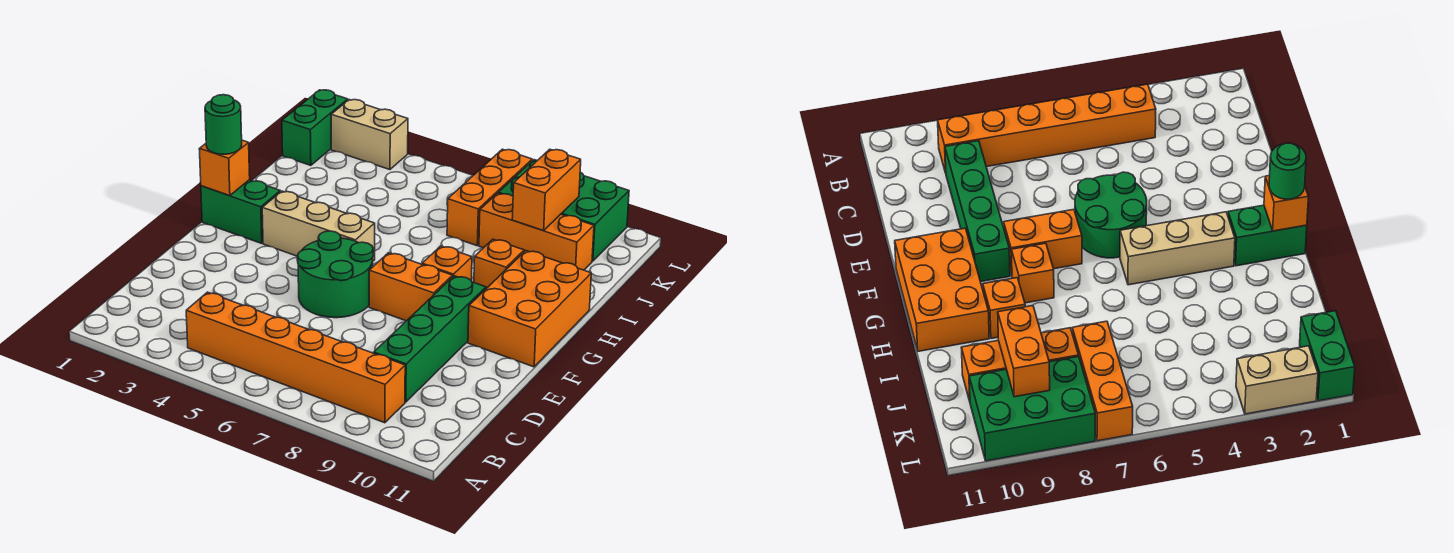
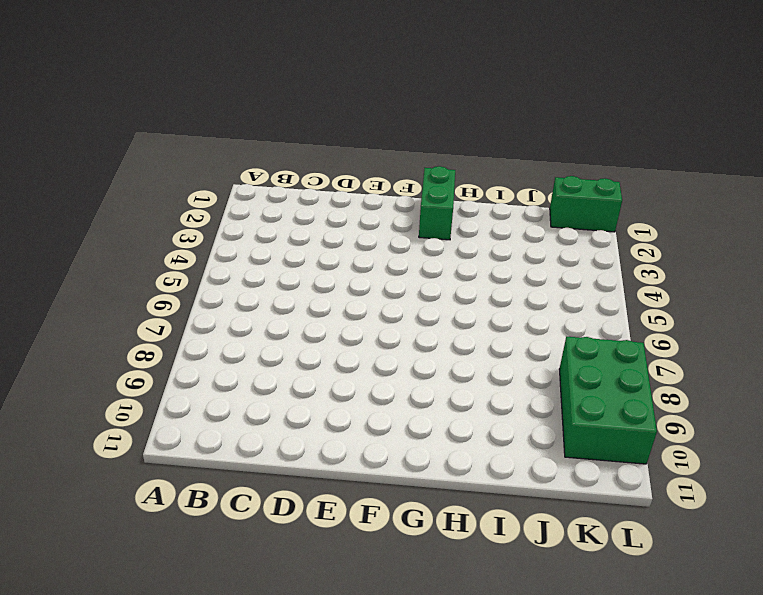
none -> orange brick B4:B9 level 1
none -> green brick C9:F9 level 1
none -> green round brick E5:F6 level 1

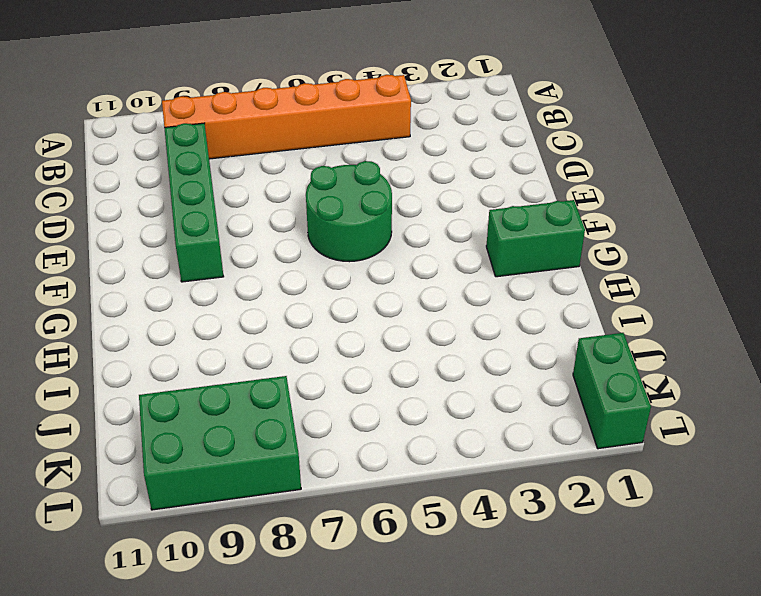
none -> orange brick F7:F8 level 1
none -> orange brick F10:H11 level 1
none -> tan brick G3:G5 level 1

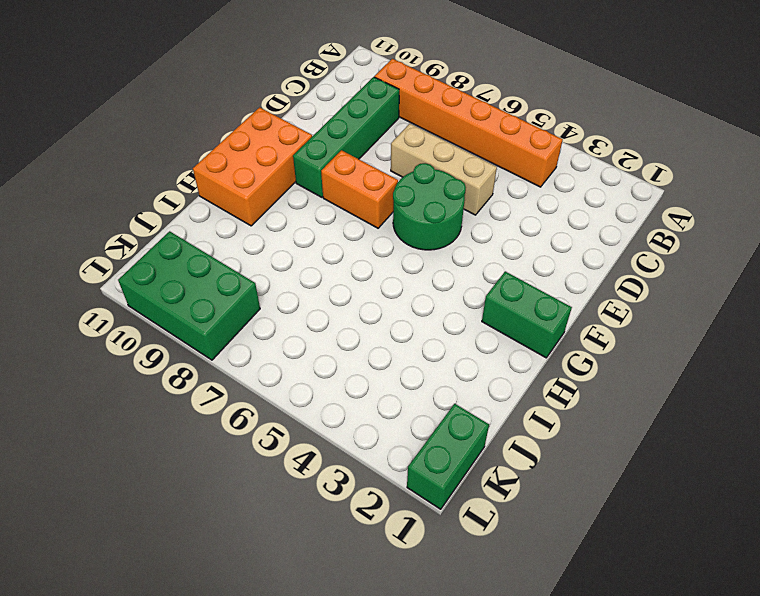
tan brick D5:D7 level 1 -> tan brick G3:G5 level 1
none -> orange brick G8 level 1
none -> orange brick H9 level 1
none -> orange brick J7:L7 level 1

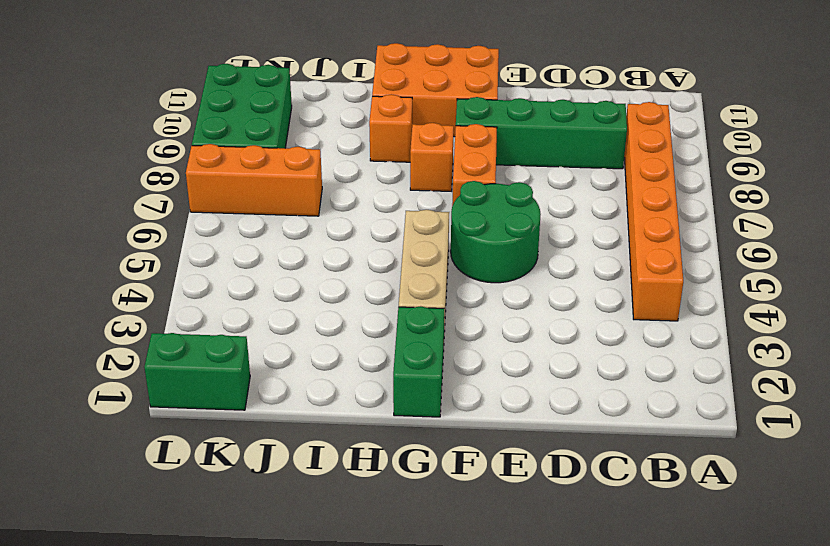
none -> orange brick J8:J10 level 1
none -> tan brick L2:L3 level 1
none -> orange brick G1 level 2

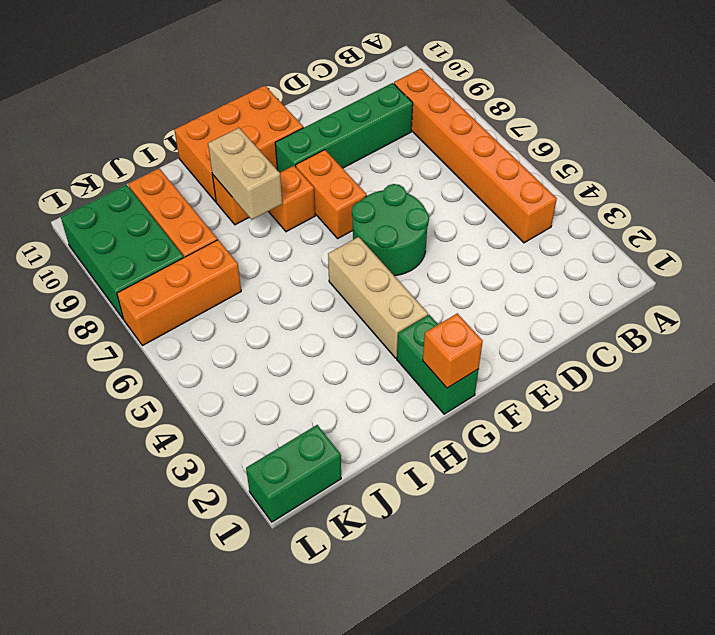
tan brick H8:H9 level 2 -> tan brick L2:L3 level 1
none -> orange brick J9:K9 level 2
none -> green round brick G1 level 3

